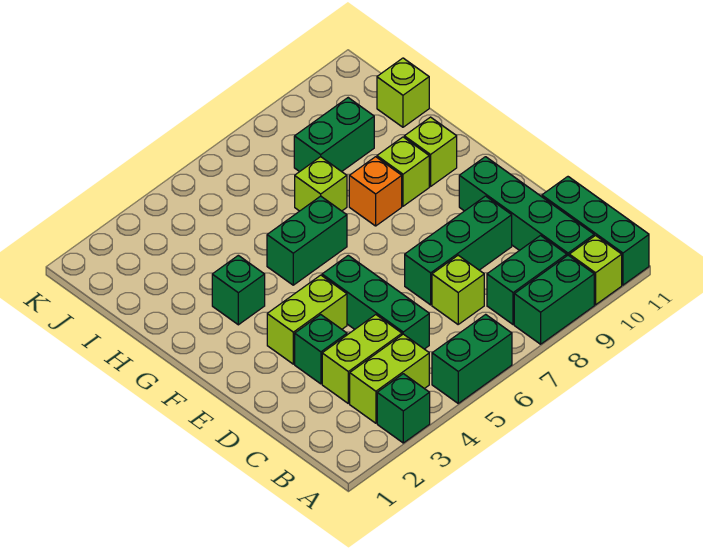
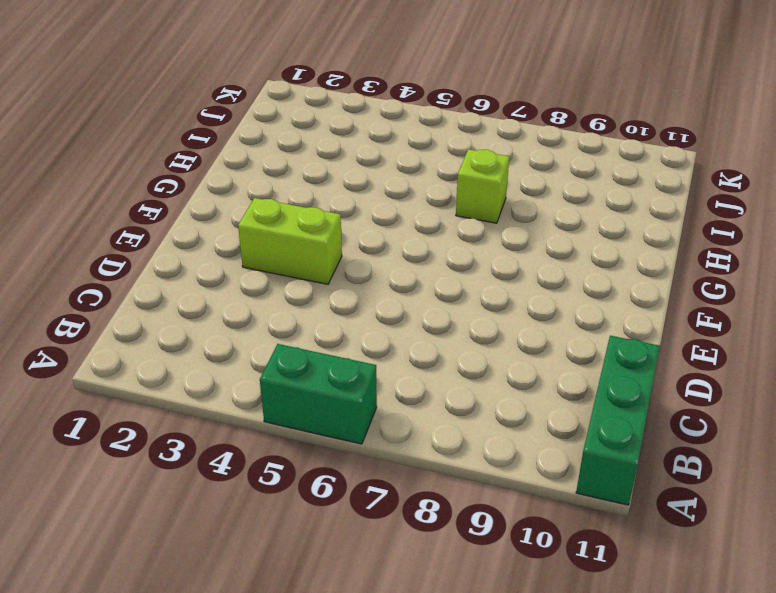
none -> green brick A3 level 1
none -> green brick A8:A9 level 1
none -> lime brick A10 level 1

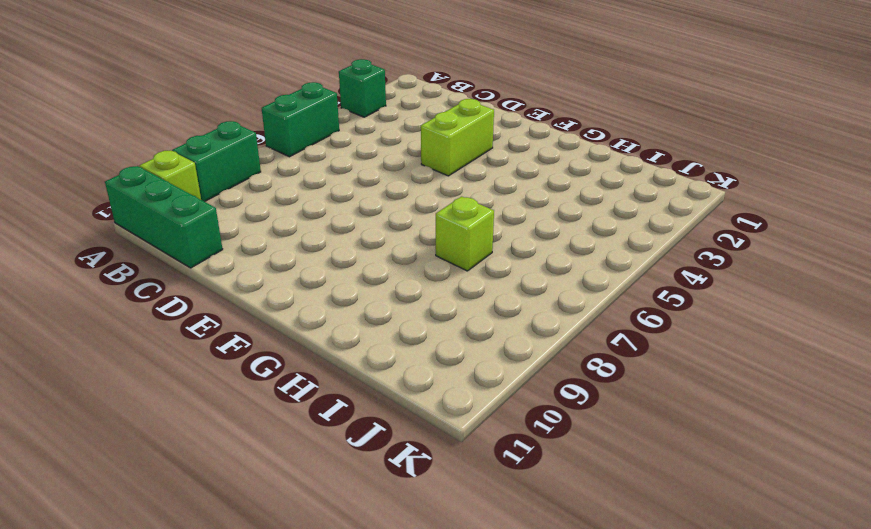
none -> lime brick B3:B4 level 1
none -> green brick B8:B9 level 1
none -> green brick B10:E10 level 1

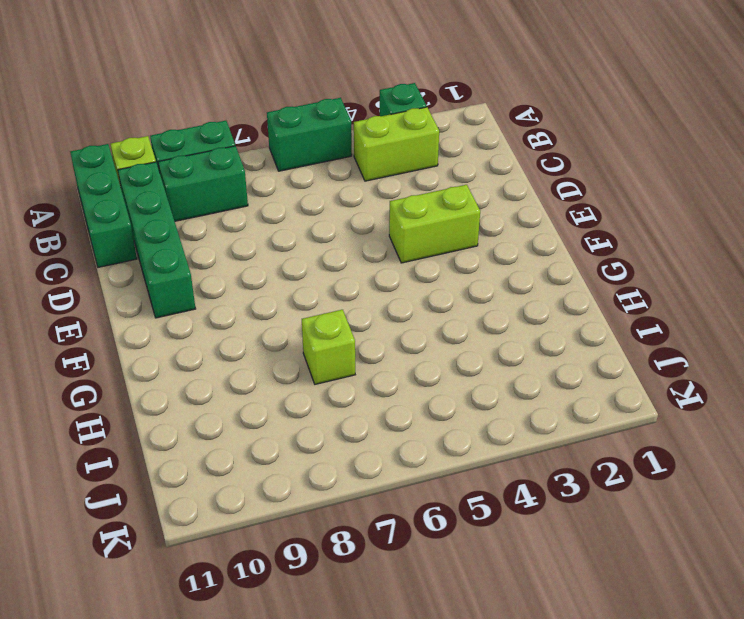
none -> lime brick C3:C4 level 1
none -> green brick C5:E5 level 1
none -> lime brick C7 level 1

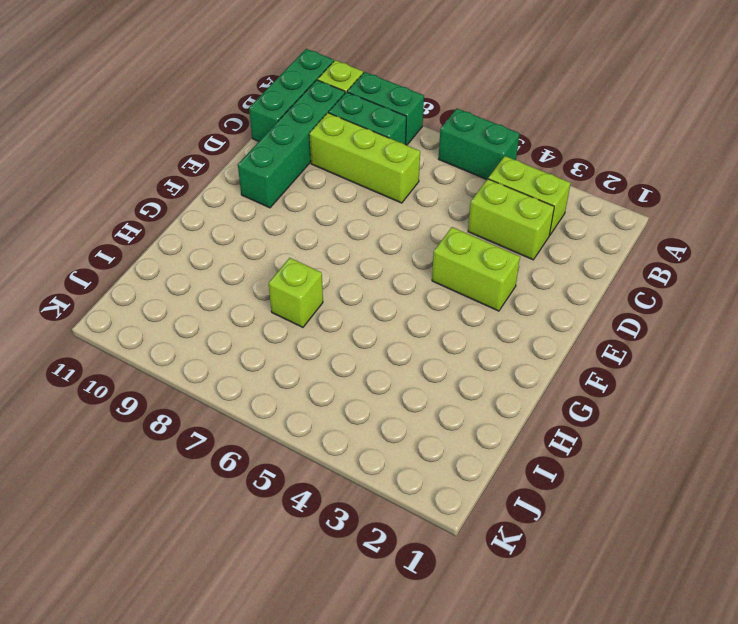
lime brick C7:C9 level 1 -> lime brick C7 level 1
none -> green brick A3 level 1
none -> green brick C5:E5 level 1
none -> green brick D3 level 1

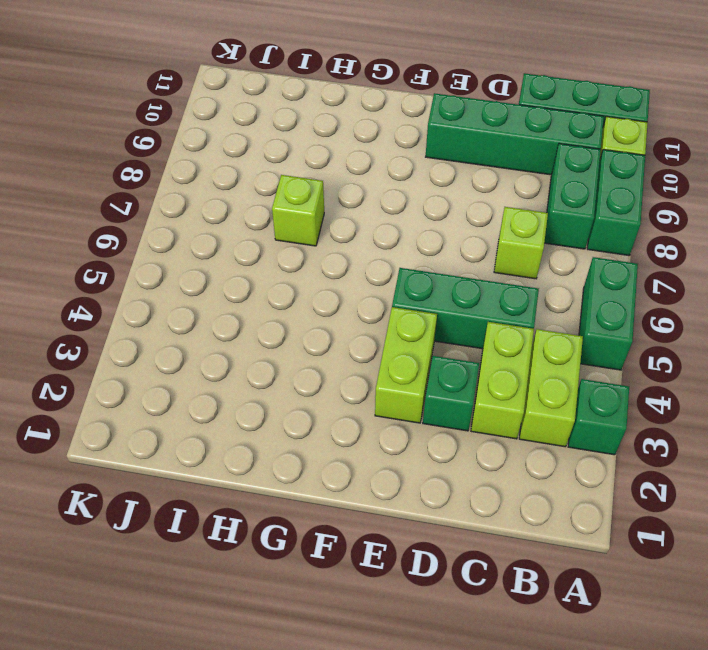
none -> green brick D7:D9 level 1
none -> green brick G3 level 1
none -> green brick G5:G6 level 1

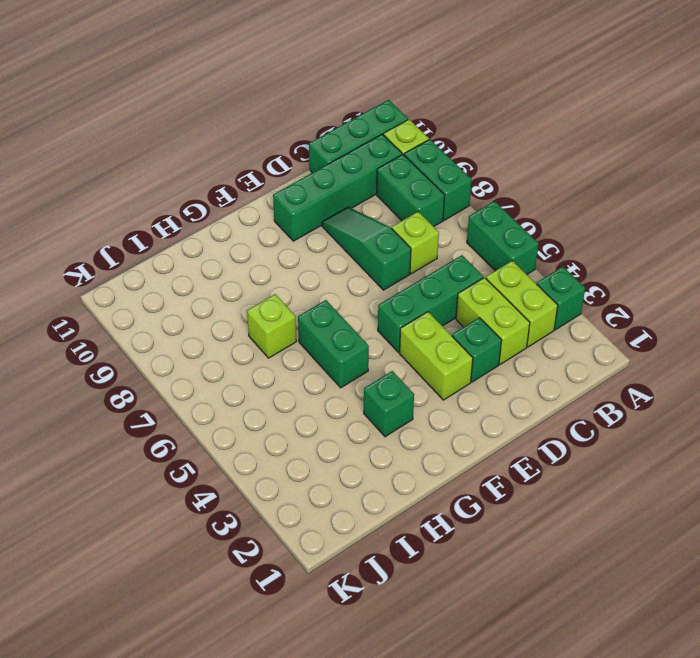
green slope D7:D9 level 1 top 7 -> green brick D7:D9 level 1
none -> orange brick G8 level 1
none -> lime brick G9 level 1
none -> lime brick G10 level 1

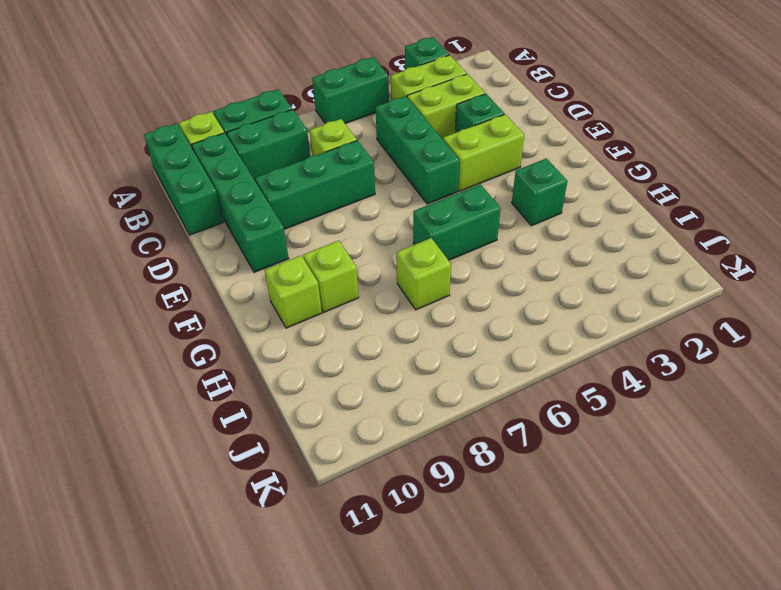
none -> orange brick G8 level 1
none -> green brick I8:I9 level 1
none -> lime brick I11 level 1

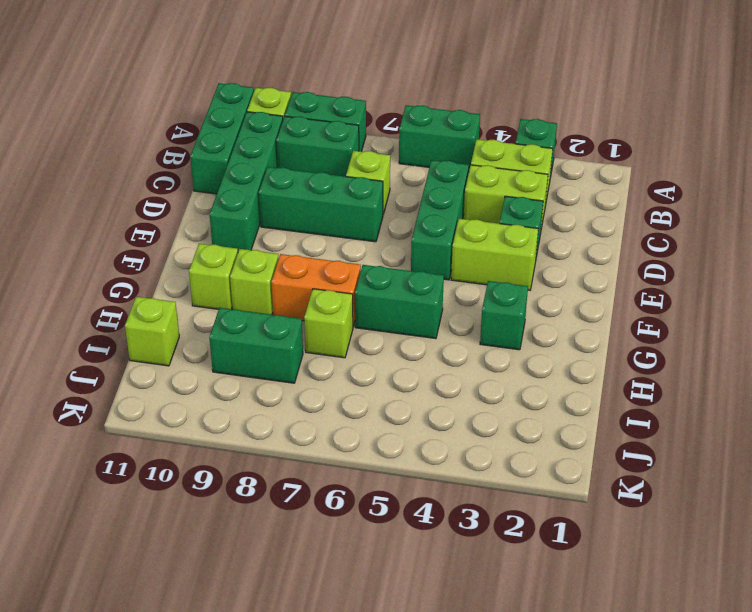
orange brick G7:G8 level 1 -> orange brick G8 level 1

